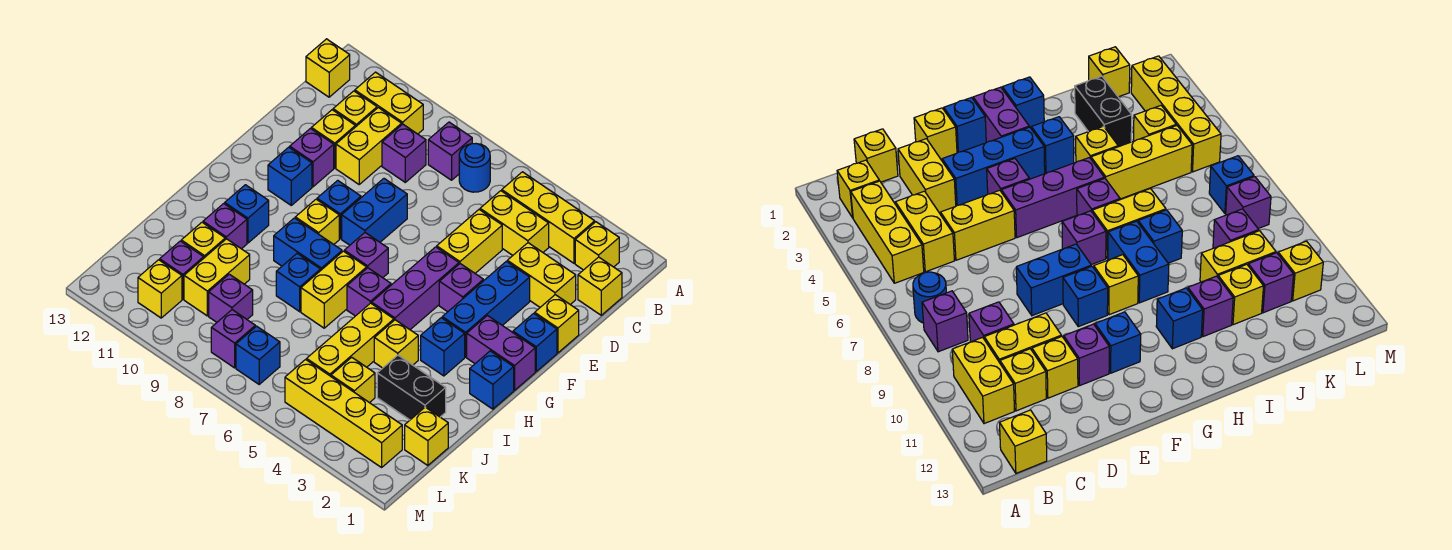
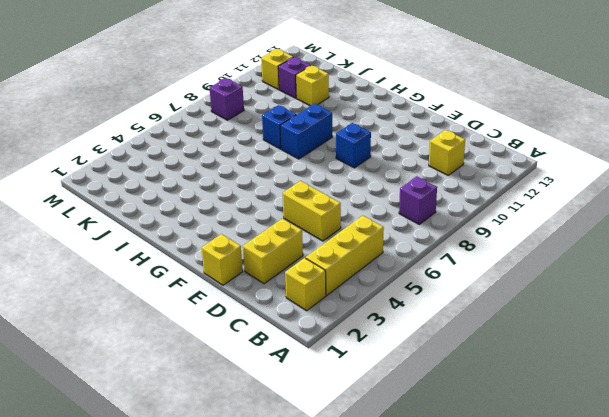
none -> blue round brick B7 level 1
none -> yellow brick B10:B11 level 1
none -> yellow brick B13 level 1
none -> yellow brick C1 level 1

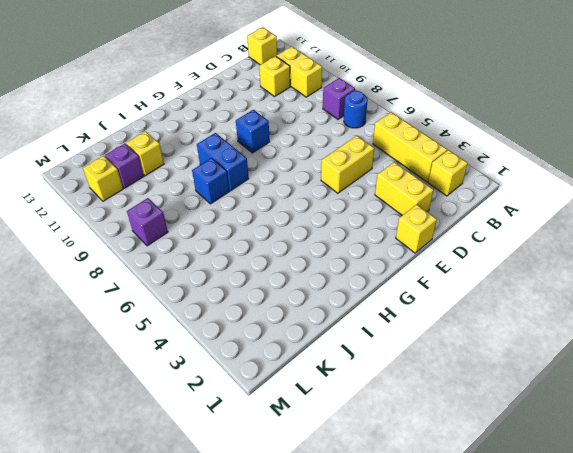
none -> yellow brick C1 level 1
none -> yellow brick C4:C5 level 1
none -> purple brick C9 level 1
none -> yellow brick C10:D10 level 1

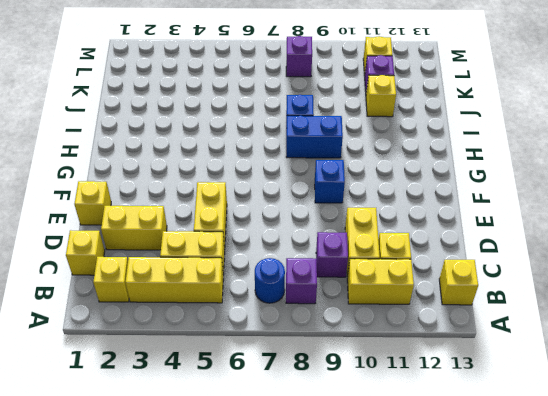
none -> yellow brick D11 level 1
none -> blue brick E3:G3 level 1
none -> blue brick E8:F8 level 1
none -> purple brick E11 level 1

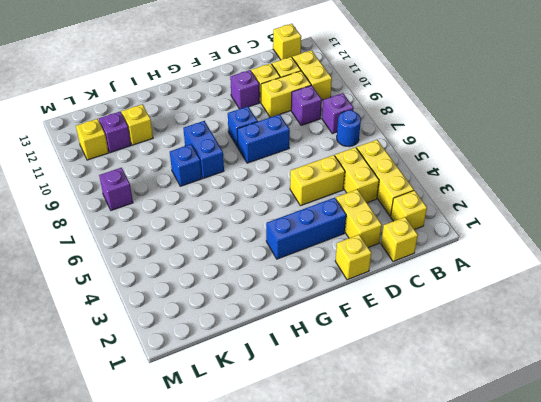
none -> blue brick F1 level 1
none -> purple brick F4 level 1
none -> purple brick F5:H5 level 1
none -> blue brick F11 level 1

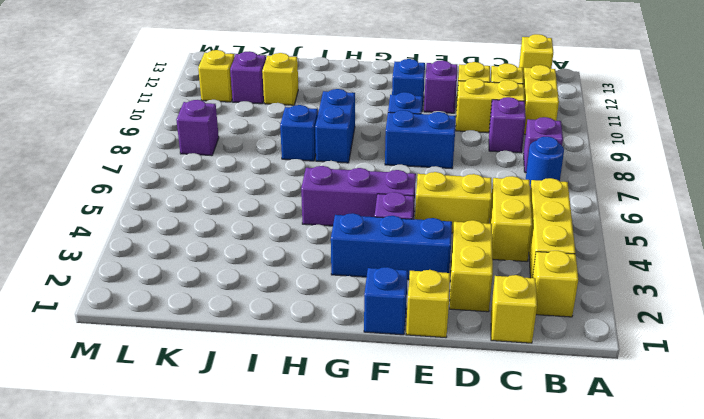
none -> purple brick G1:G2 level 1
none -> purple brick G7 level 1
none -> yellow brick G9 level 1
none -> blue brick H1 level 1

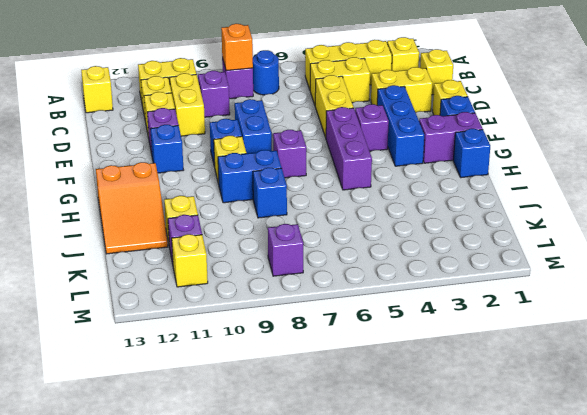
orange brick B8 level 2 -> none
orange slope H12:J13 level 1 top H -> none
none -> blue brick H3 level 1
none -> purple brick H6 level 1
none -> yellow brick H7:I7 level 1
none -> blue brick H11 level 1

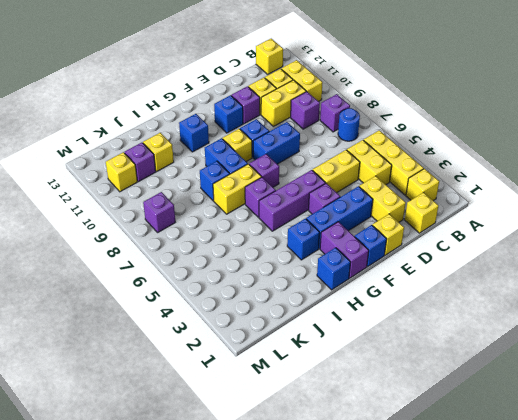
none -> yellow brick I4 level 1
none -> yellow brick I5:K5 level 1
none -> purple brick I11 level 1
none -> black brick J2:J3 level 1

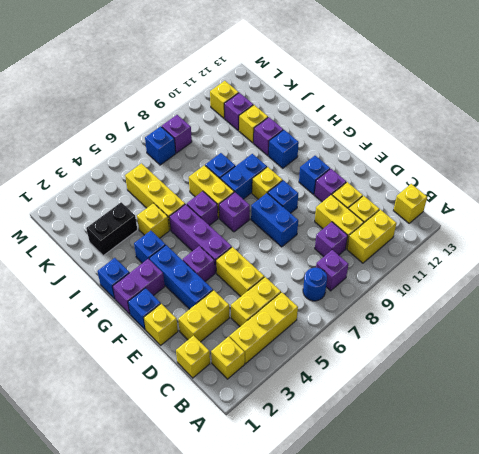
none -> yellow brick J10:K10 level 1
none -> yellow brick K1 level 1
none -> yellow brick K4 level 1
none -> purple brick K9 level 1

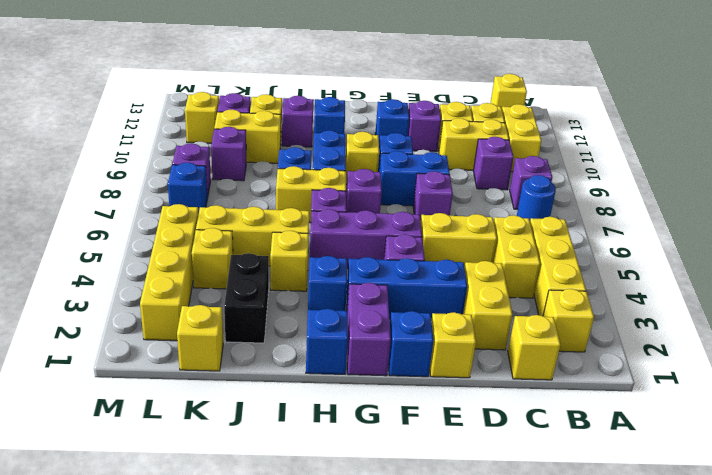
purple brick E7 level 1 -> none

